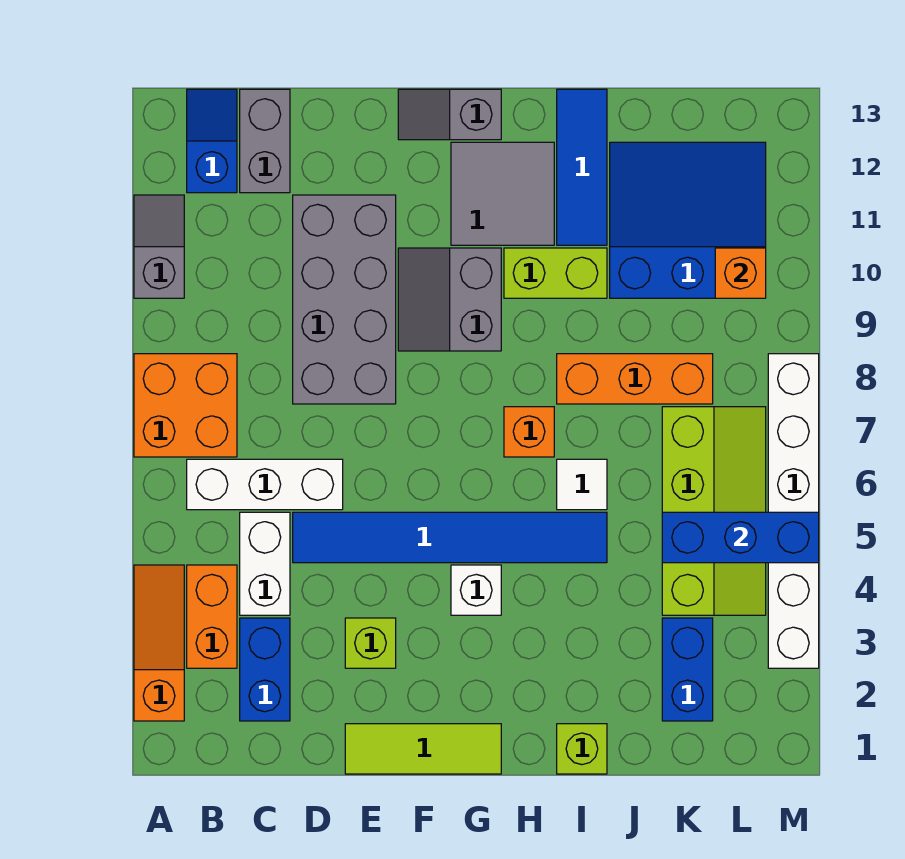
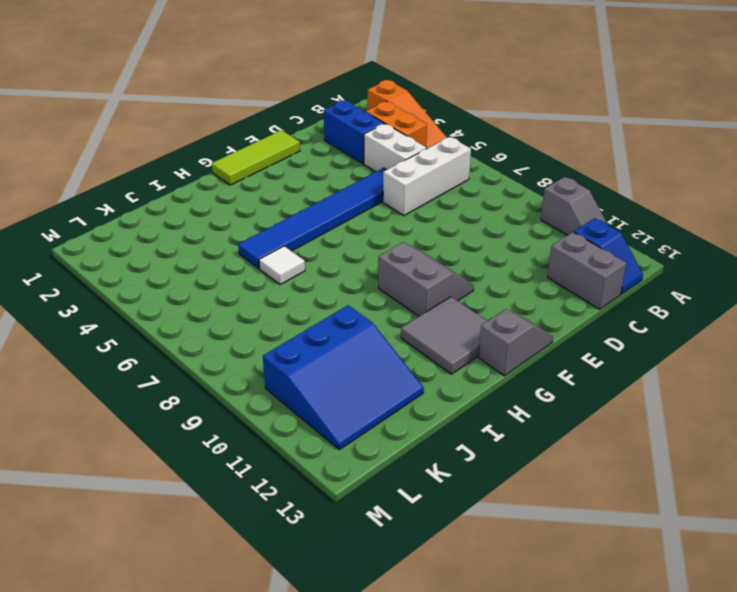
none -> orange brick A7:B8 level 1
none -> grey brick D8:E11 level 1
none -> lime brick E3 level 1

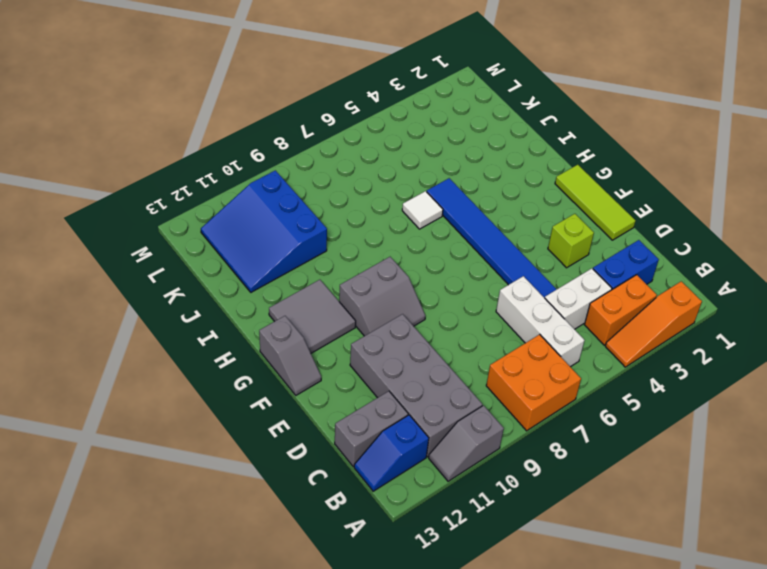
grey brick B10:E11 level 1 -> grey brick D8:E11 level 1
none -> white brick G4 level 1
none -> orange brick H7 level 1
none -> lime brick H10:I10 level 1

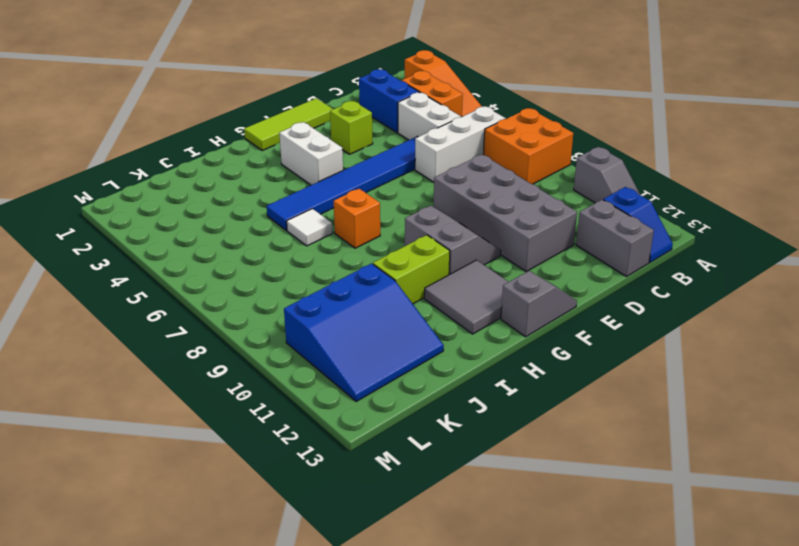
white brick G3:G4 level 1 -> white brick G4 level 1
none -> lime brick I1 level 1
none -> orange brick I8:K8 level 1
none -> blue tile I11:I13 level 1

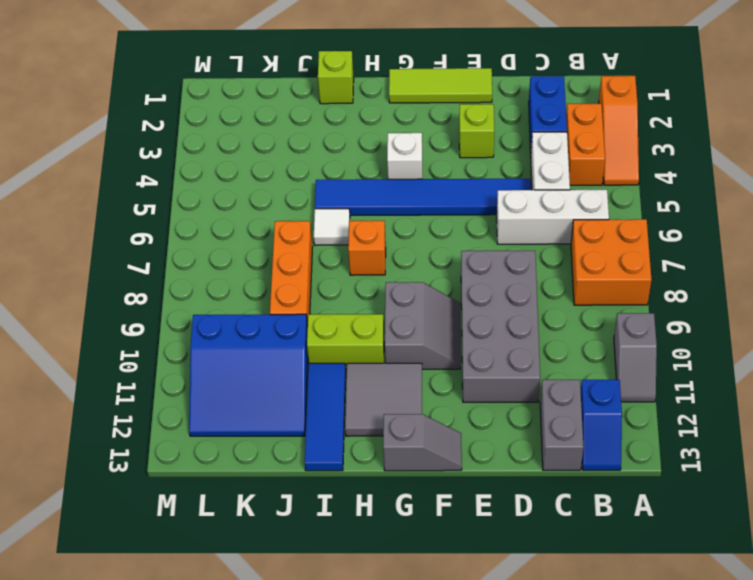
orange brick J7:J9 level 1 -> orange brick I8:K8 level 1
none -> blue brick K2:K3 level 1
none -> lime slope K4:L7 level 1 top K
none -> white brick M3:M8 level 1

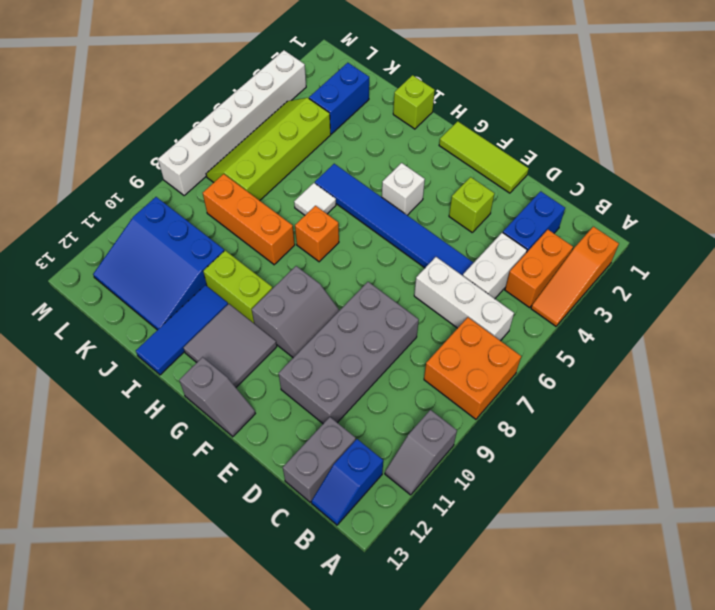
none -> blue brick K5:M5 level 2
none -> orange brick L10 level 2

